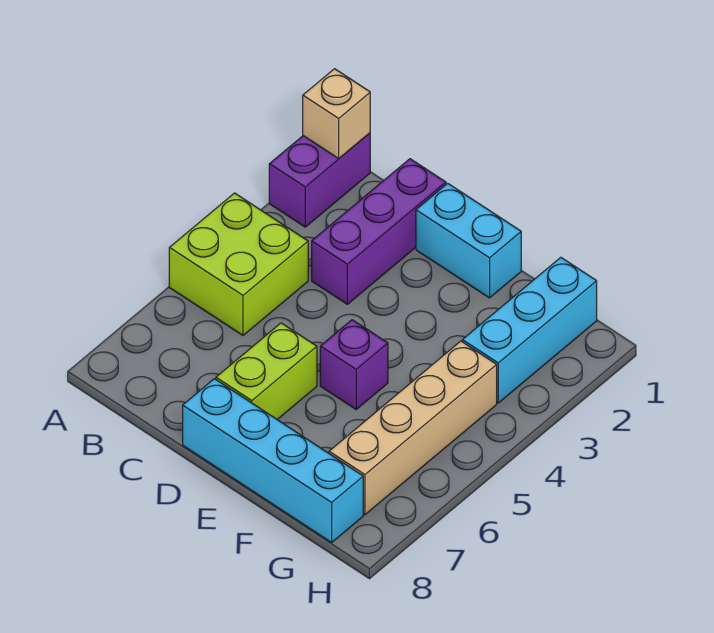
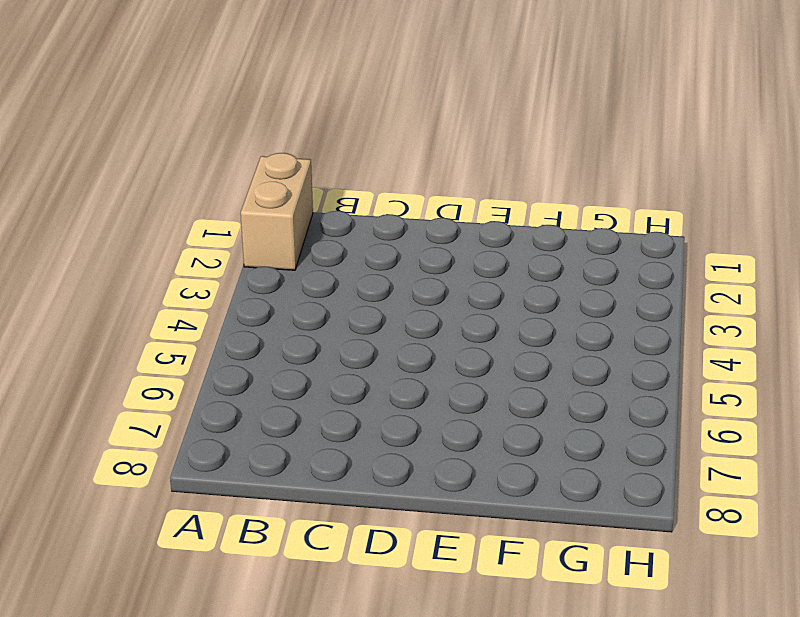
tan brick A1:A2 level 1 -> purple brick A1:A2 level 1
none -> lime brick A4:B5 level 1
none -> purple brick C1:C3 level 1

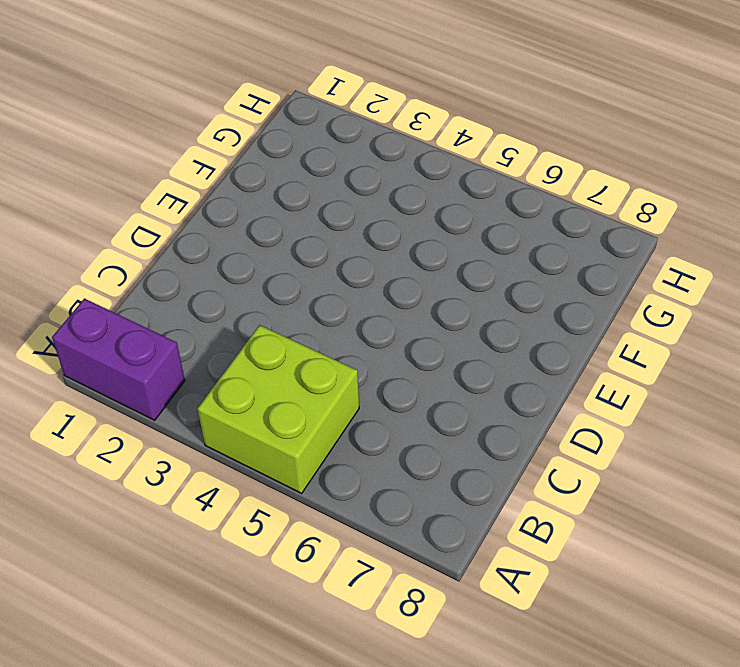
none -> purple brick C1:C3 level 1
none -> cyan brick D1:E1 level 1

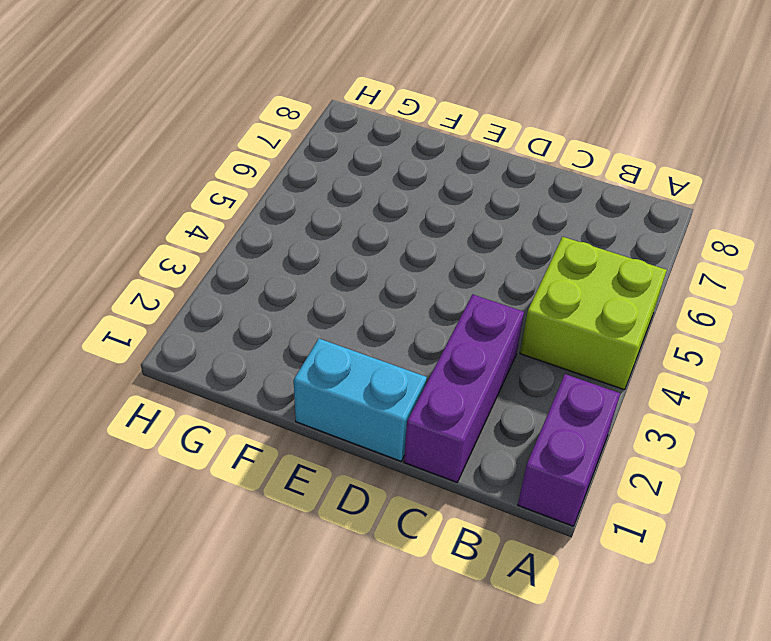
none -> lime brick D6:D7 level 1
none -> cyan brick D8:G8 level 1

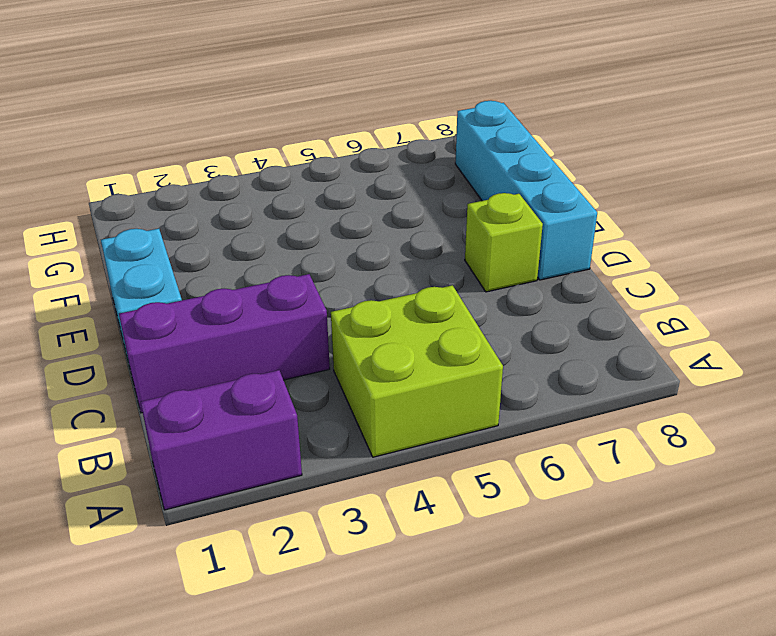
lime brick D7 level 1 -> lime brick D6:D7 level 1
none -> purple brick E5 level 1
none -> cyan brick G1:G3 level 1

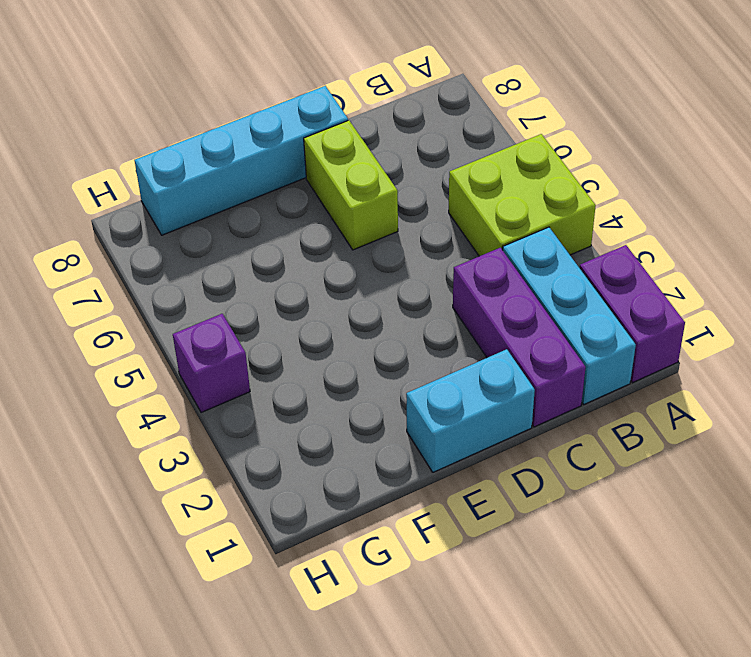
cyan brick B1:B3 level 1 -> cyan brick G1:G3 level 1
purple brick H4 level 1 -> purple brick E5 level 1
none -> tan brick G4:G7 level 1
none -> tan brick A1 level 2

